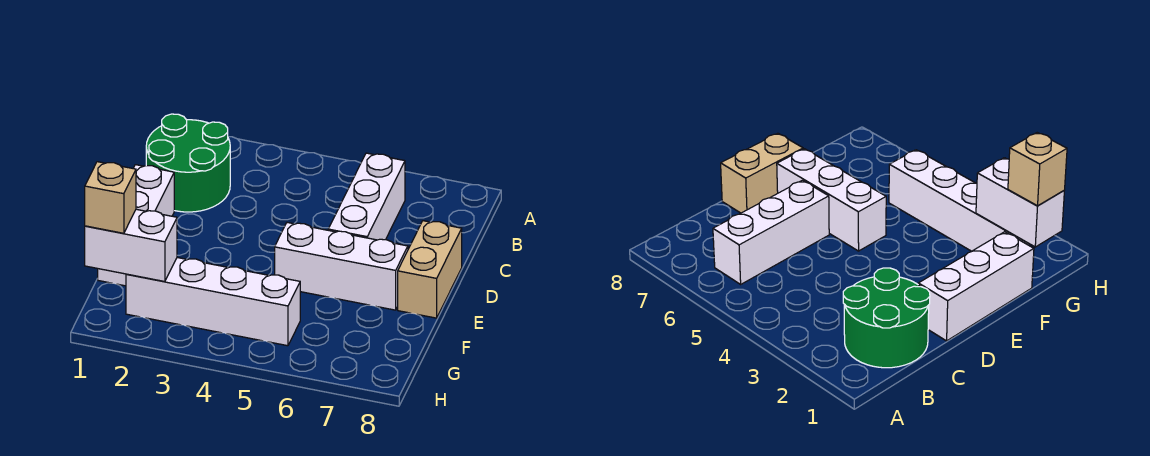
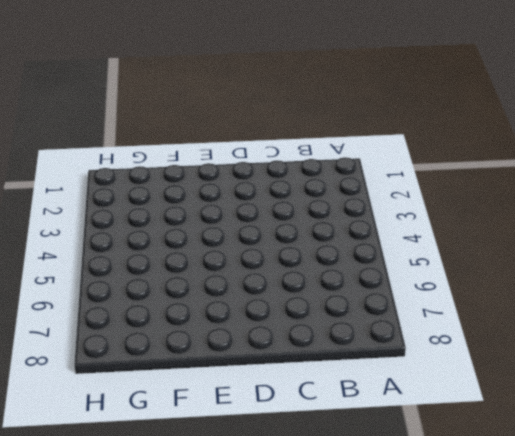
none -> green round brick B1:C2 level 1
none -> white brick B6:D6 level 1

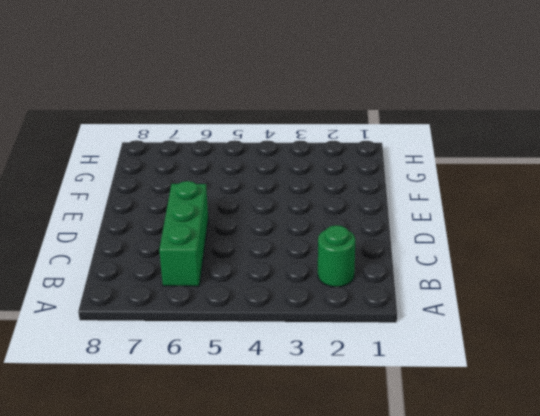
green round brick B2 level 1 -> green round brick B1:C2 level 1
green brick B6:D6 level 1 -> white brick B6:D6 level 1
none -> white brick D1:F1 level 1
none -> tan brick D8:E8 level 1

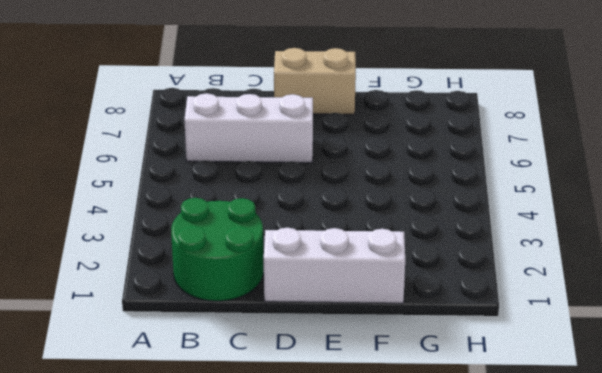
none -> white brick E5:E7 level 1
none -> white brick G2:G5 level 1

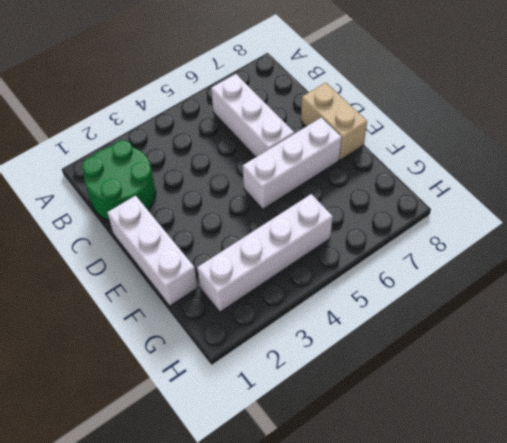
none -> white brick G1:G2 level 2
none -> tan brick G1 level 3

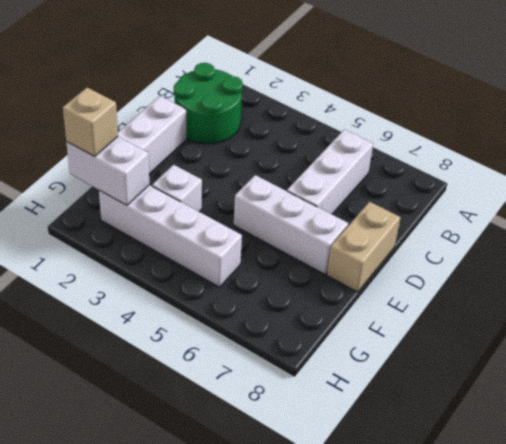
white brick F3 level 1 -> none

